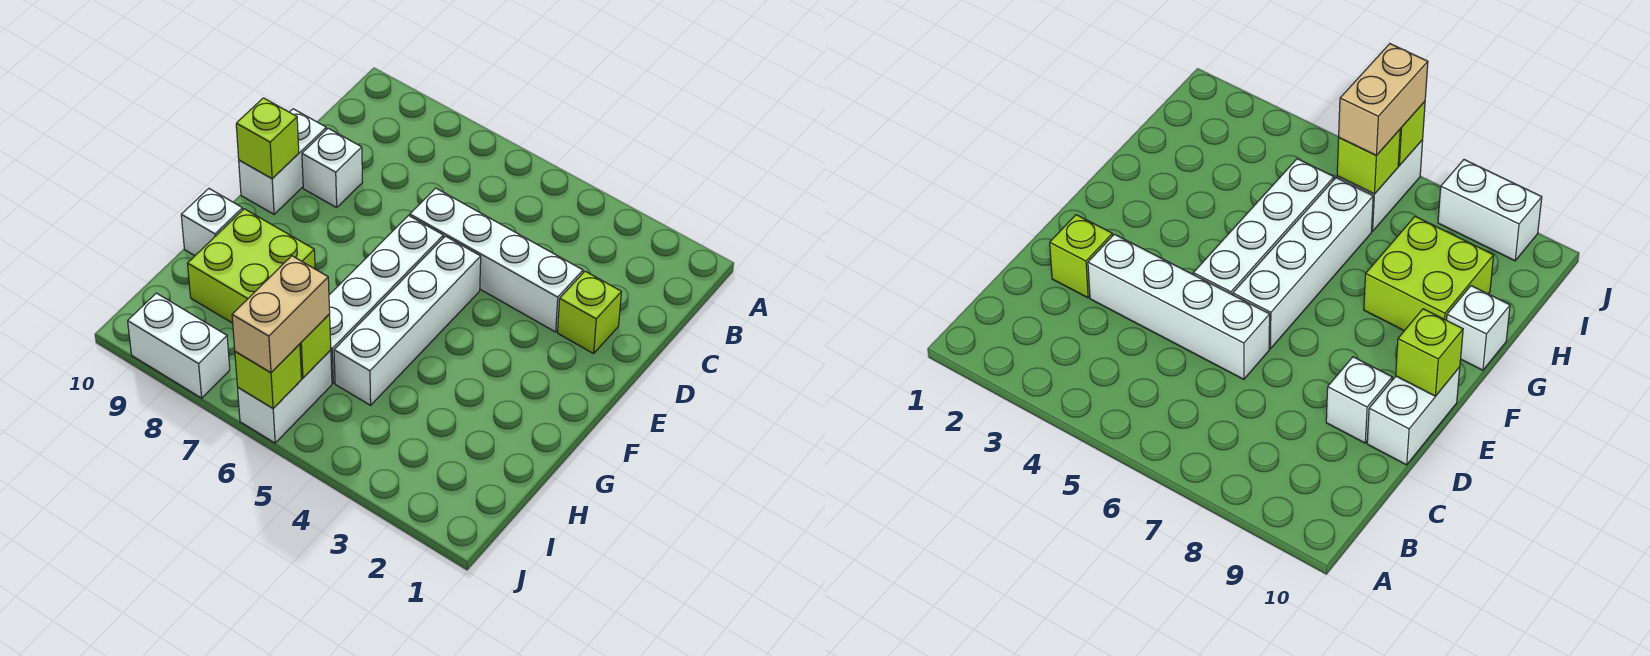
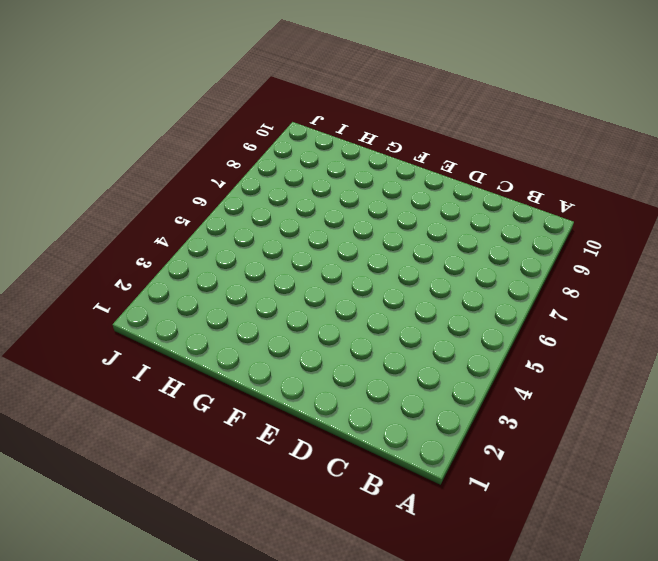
none -> lime brick D2 level 1
none -> white brick D3:D6 level 1
none -> white brick D9 level 1

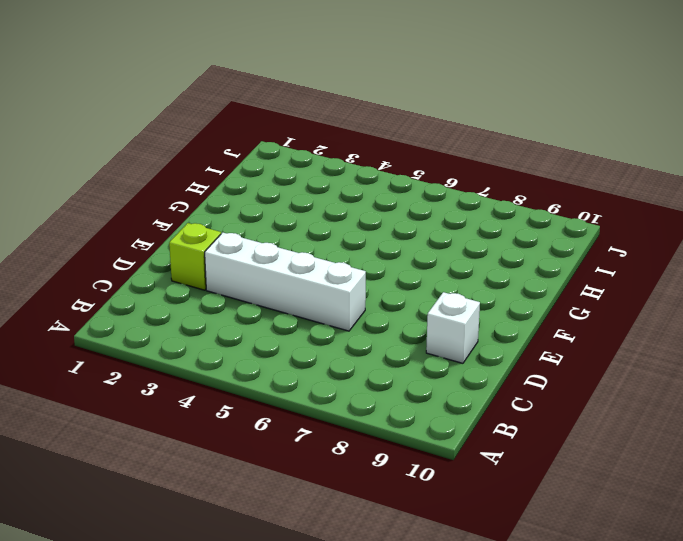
none -> white brick D10:E10 level 1
none -> white brick E5:H5 level 1
none -> white brick E6:H6 level 1

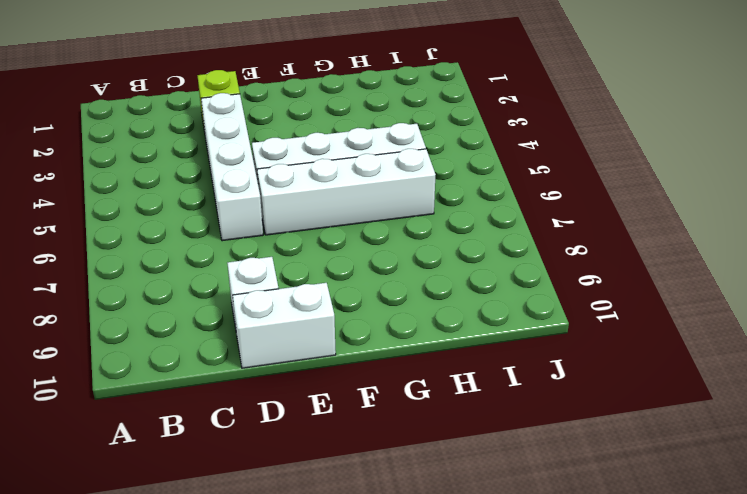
none -> lime brick G8:H9 level 1
none -> white brick G10 level 1
none -> white brick I6:J6 level 1

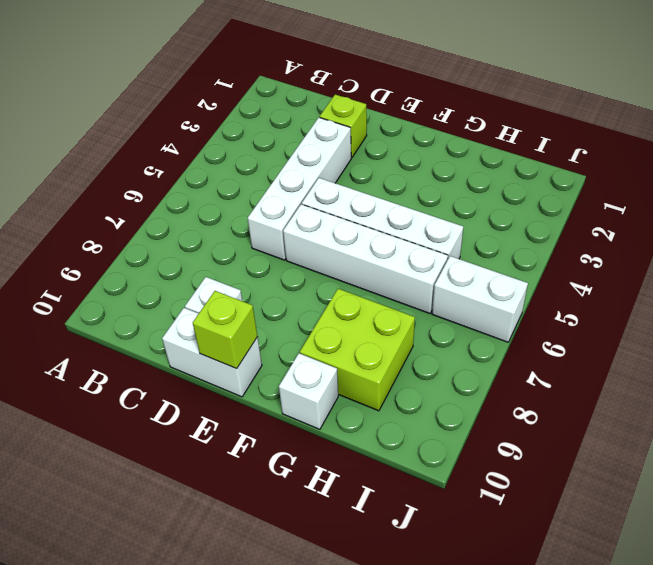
none -> white brick J8:J9 level 1
none -> lime brick I6 level 2
none -> lime brick J6 level 2

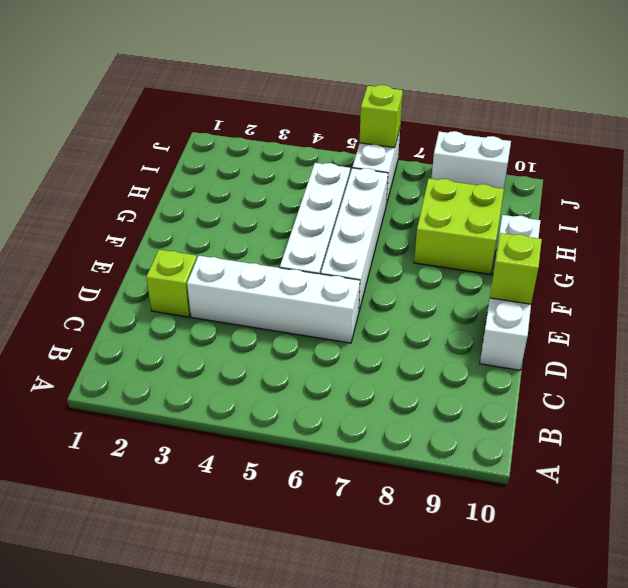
none -> white brick D9 level 1
none -> lime brick I6 level 2
none -> tan brick I6:J6 level 3

